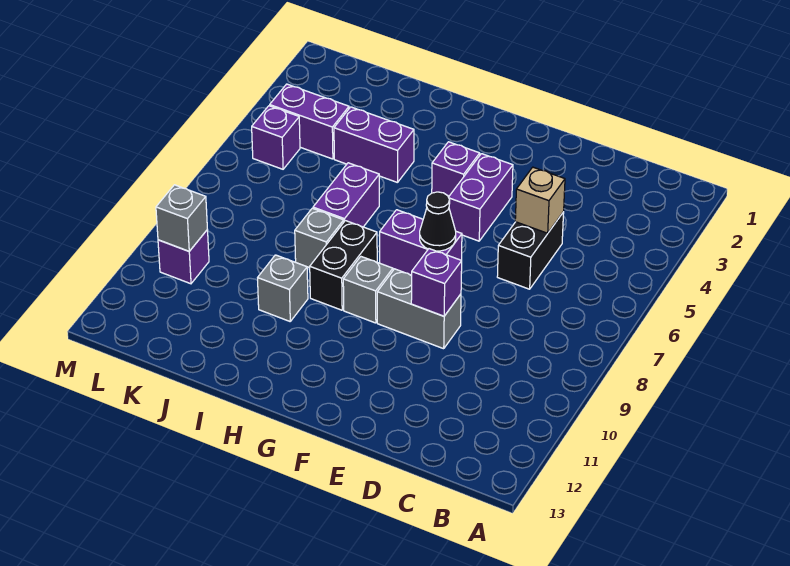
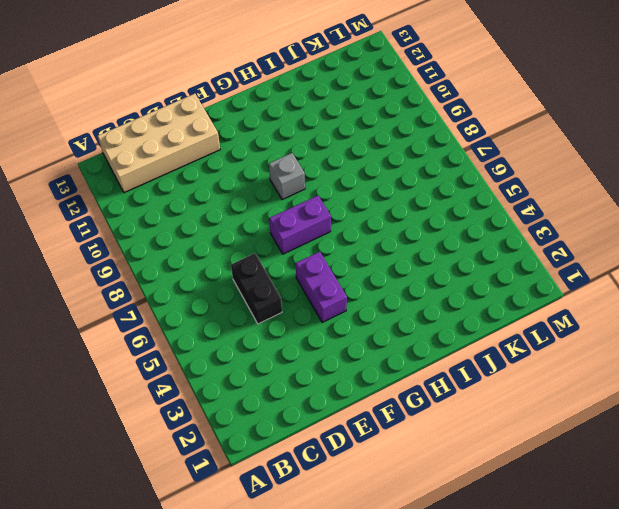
tan brick B12:E13 level 1 -> none
none -> grey brick E9:F9 level 1
none -> purple brick G4 level 1
none -> black brick H8:H9 level 1

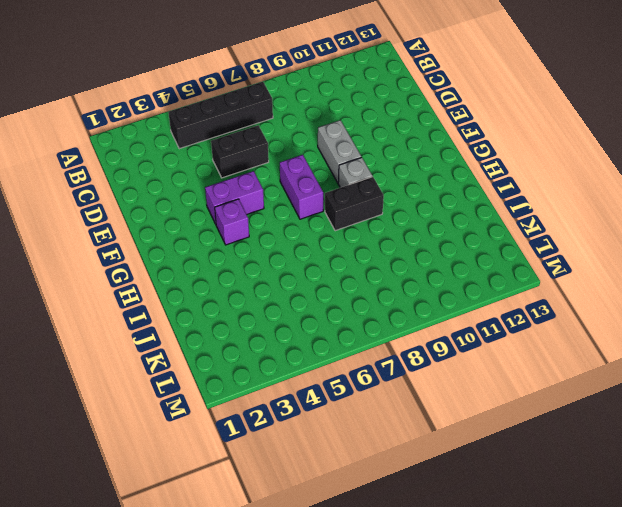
black brick B4:B7 level 1 -> none
none -> purple brick I4:J4 level 1
none -> purple brick I6:I7 level 1
none -> grey brick I8 level 1

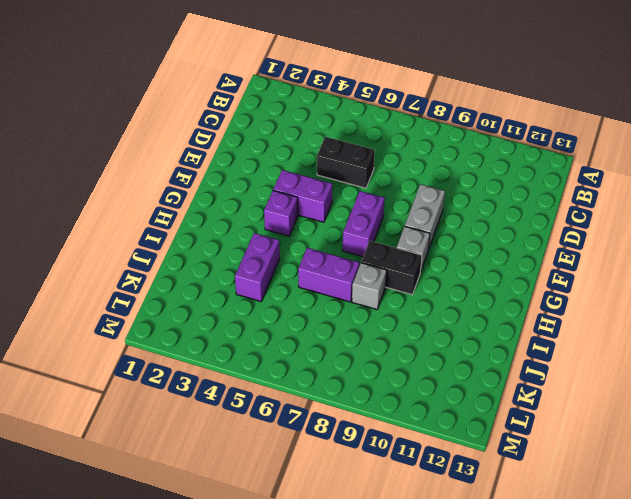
none -> grey brick I10 level 1
none -> purple brick K4:L4 level 1
none -> purple brick L5 level 1

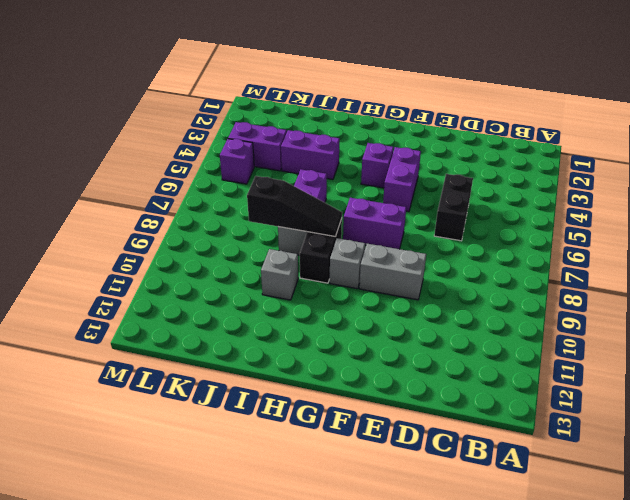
black slope H8:J8 level 2 top J -> none
none -> purple brick L10 level 1
none -> tan brick D5 level 2
none -> purple brick E9 level 2

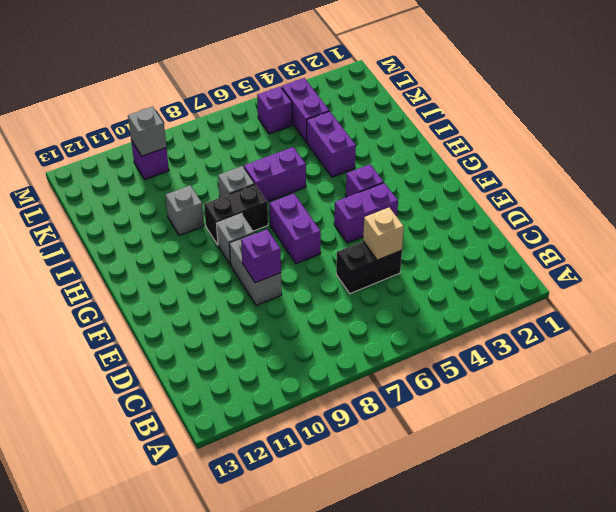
none -> black cone F7 level 2

